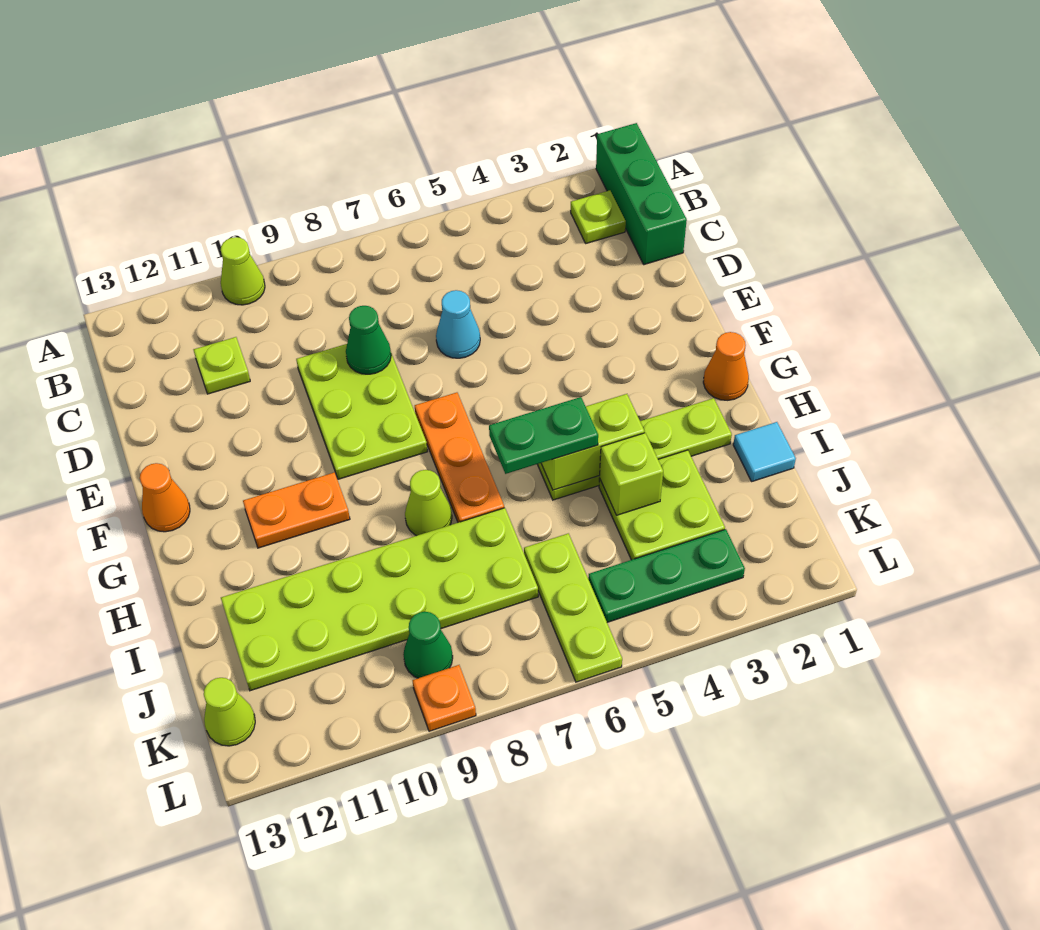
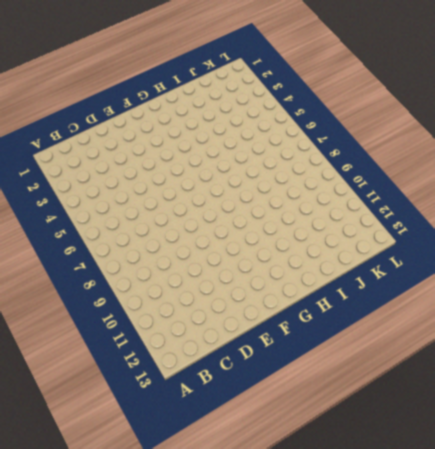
none -> green brick A1:C1 level 1
none -> lime cone A10 level 1
none -> lime plate B2 level 1

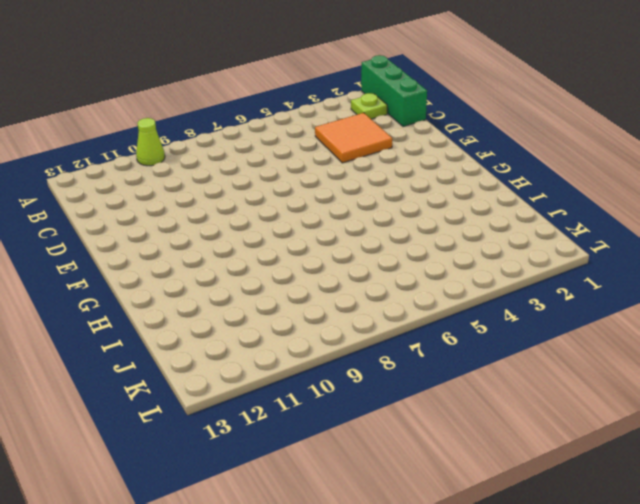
orange tile C3:D4 level 1 -> none
none -> lime plate C11 level 1
none -> cyan cone D6 level 1
none -> lime plate D8:F9 level 1

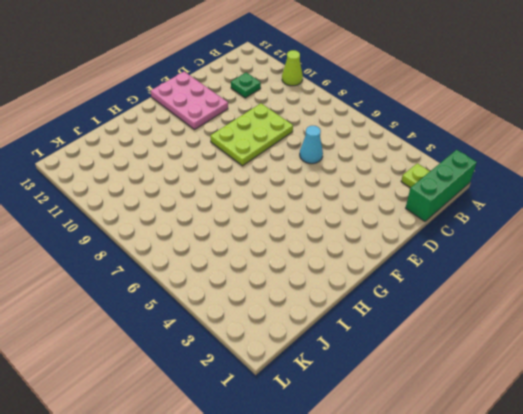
green plate C11 level 1 -> lime plate C11 level 1
pink plate E11:F13 level 1 -> orange cone F13 level 1
none -> orange plate F7:H7 level 1
none -> orange cone G1 level 1
none -> orange plate G10:G11 level 1

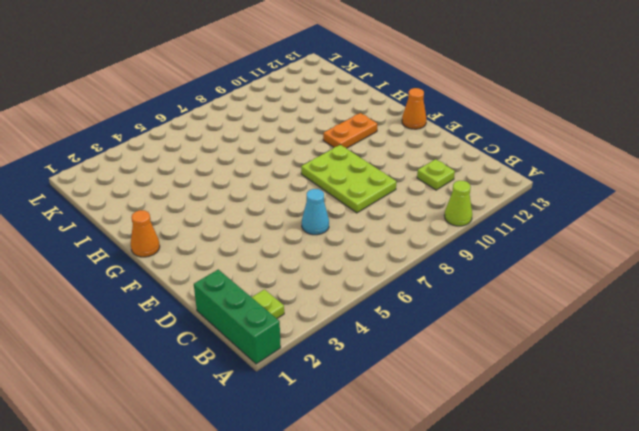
none -> orange plate F7:H7 level 1
none -> lime plate H2:H5 level 1
none -> lime cone H8 level 1

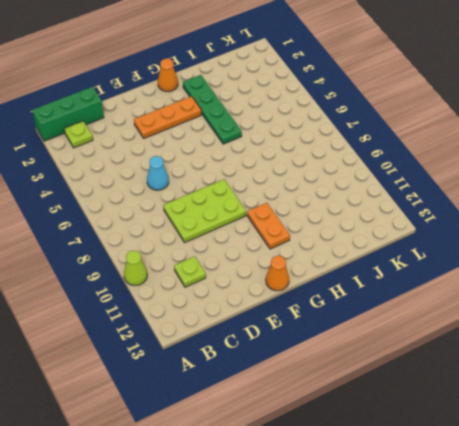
orange plate E3:G3 level 1 -> orange plate F7:H7 level 1
green plate H2:H5 level 1 -> lime plate H2:H5 level 1
none -> lime cone H8 level 1
none -> cyan tile I1 level 1
none -> lime plate I3:J4 level 1

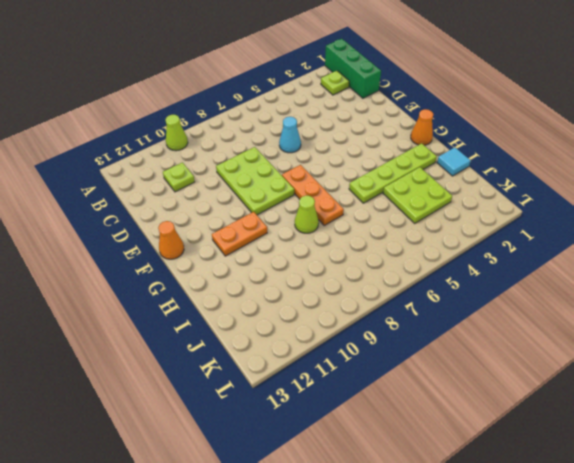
none -> lime plate I7:J12 level 1
none -> lime plate J6:L6 level 1
none -> green plate K3:K5 level 1

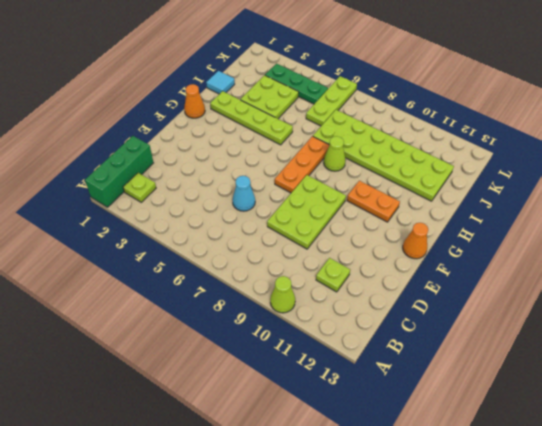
none -> green cone K9 level 1
none -> lime cone K13 level 1
none -> orange plate L9 level 1

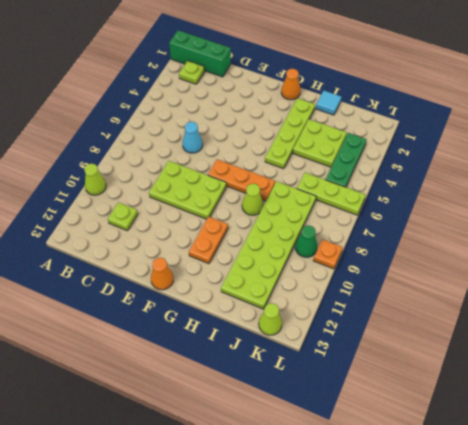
none -> green cone D8 level 2
none -> lime brick H4:H5 level 2
none -> lime brick I4 level 2

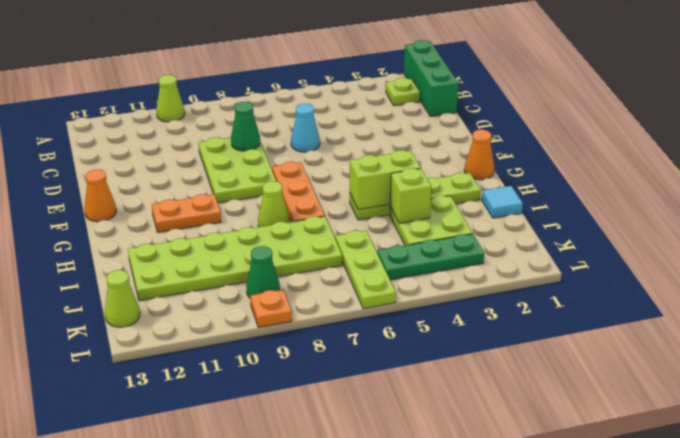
none -> lime plate C11 level 1
none -> green plate H5:H6 level 3

